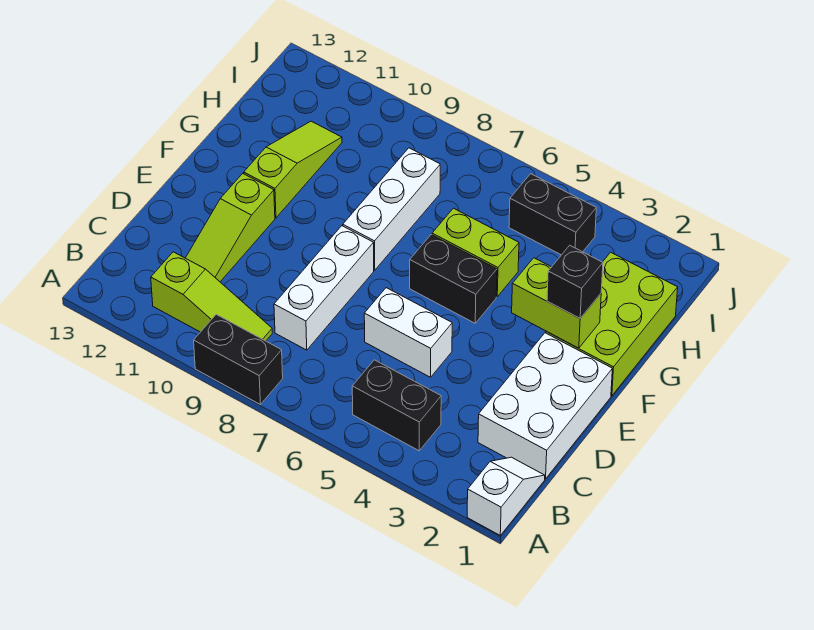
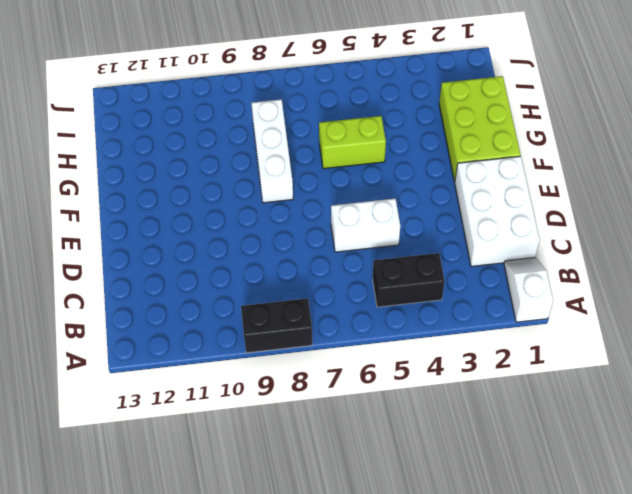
none -> lime slope B9:B11 level 1 top 11
none -> white brick C8:E8 level 1
none -> lime slope C11:E11 level 1 top E

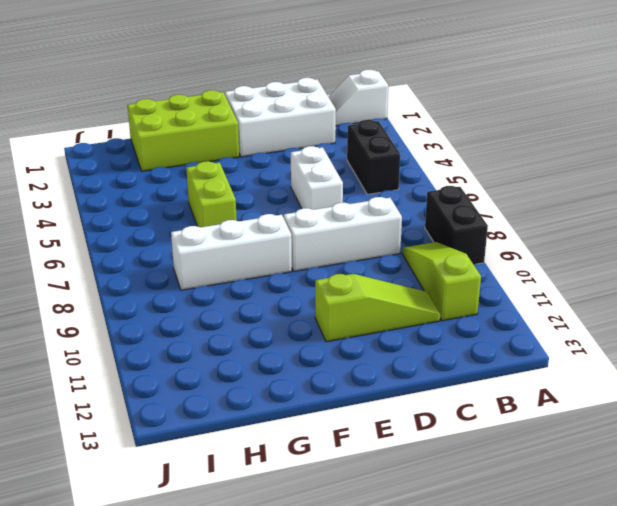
none -> black brick F5:F6 level 1
none -> lime slope F11:H11 level 1 top F
none -> black brick I4:I5 level 1

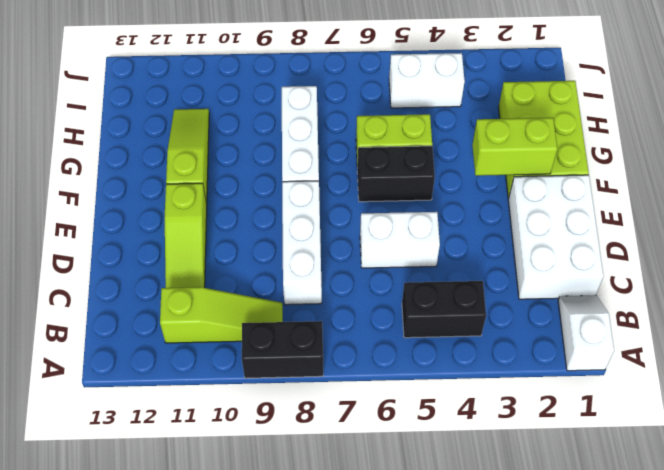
white brick I4:I5 level 1 -> black brick I4:I5 level 1
none -> black brick F2 level 3

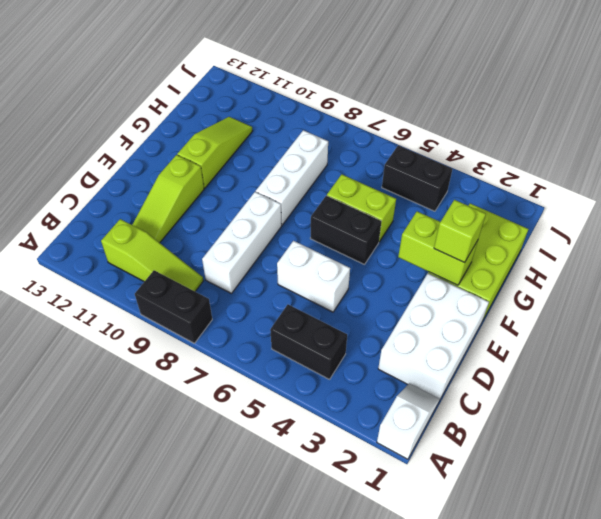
lime brick F2 level 3 -> black brick F2 level 3

